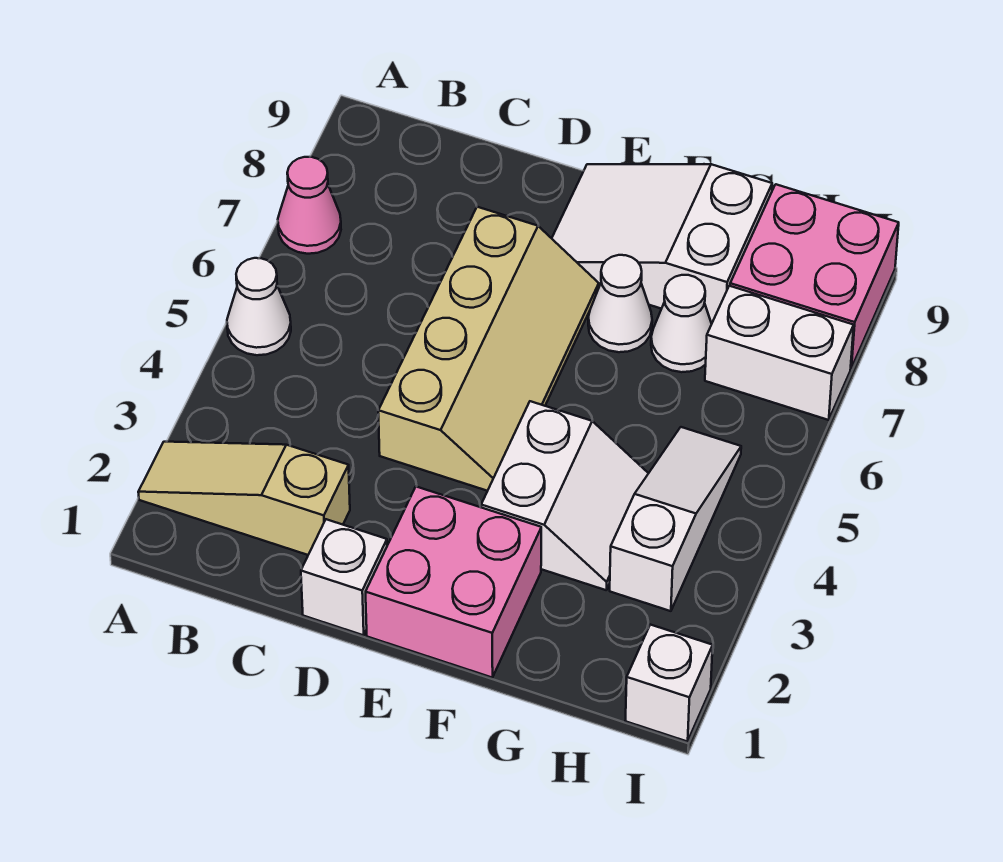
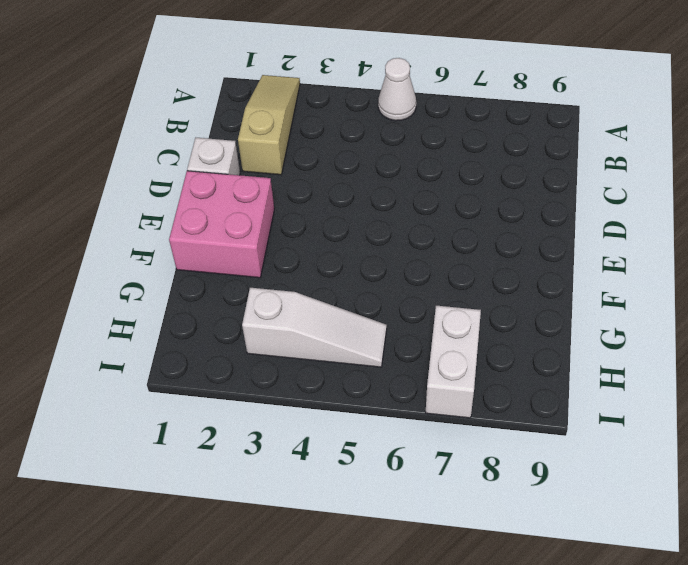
none -> pink cone A7 level 1
none -> tan slope D4:E7 level 1 top D
none -> white slope E8:G9 level 1 top G

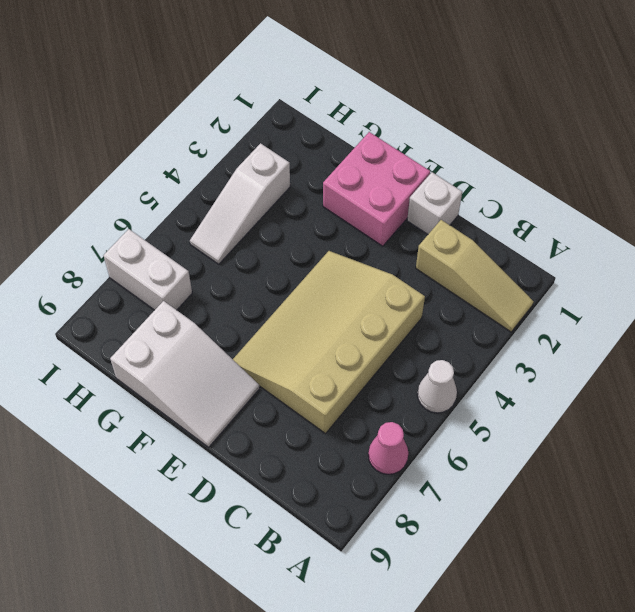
tan slope C4:E7 level 1 top C -> tan slope D4:E7 level 1 top D
none -> white slope F3:G4 level 1 top F
none -> white cone F7 level 1
none -> white cone G7 level 1

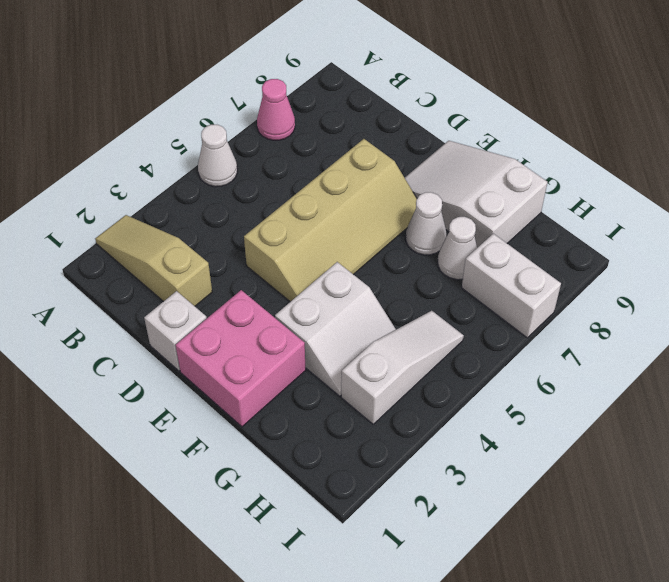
none -> pink brick H8:I9 level 1
none -> white brick I1 level 1

